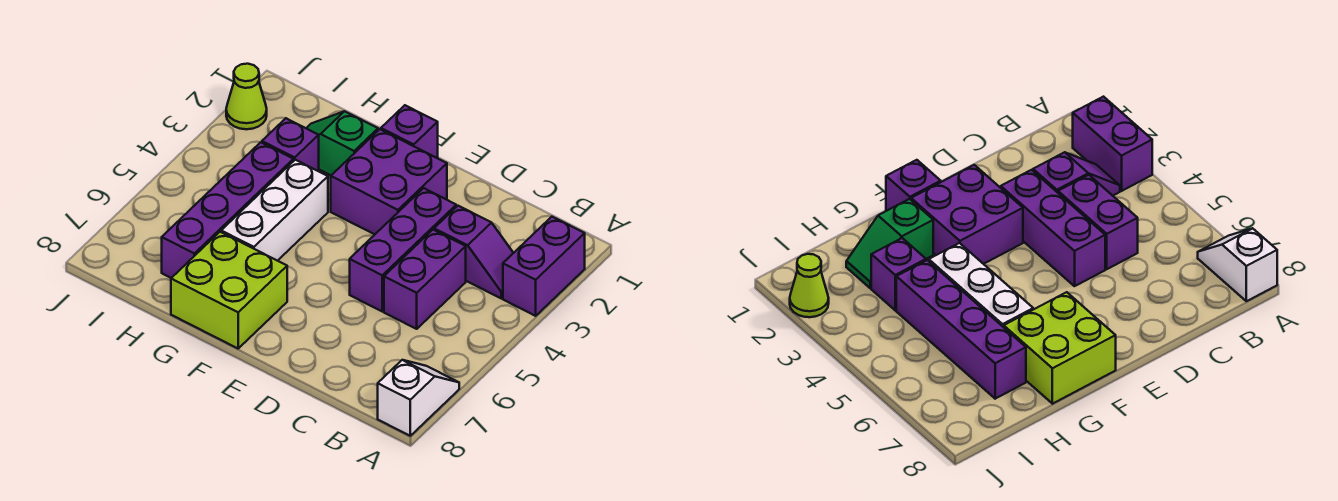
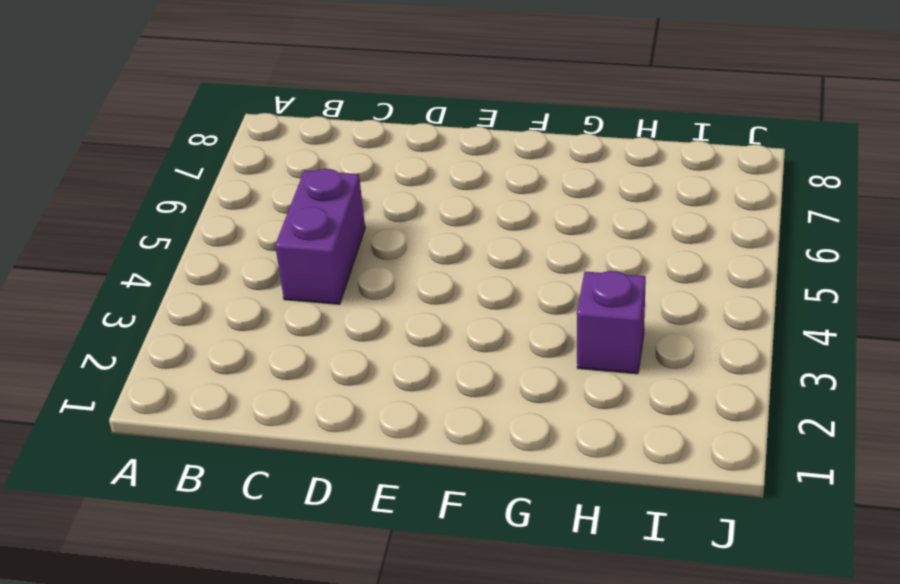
none -> purple brick A2:A3 level 1
none -> white slope A7:A8 level 1 top 8
none -> purple slope B3:C3 level 1 top C

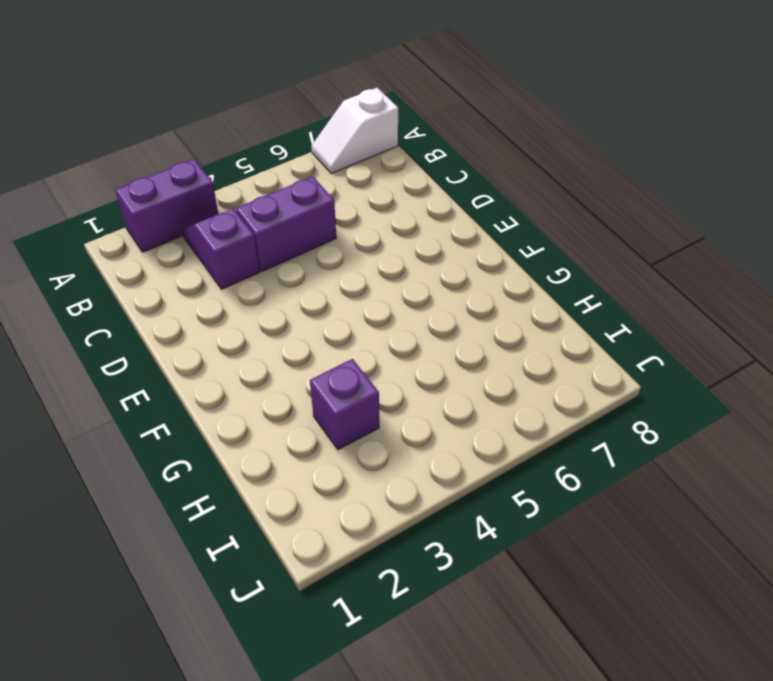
none -> purple brick D3:D5 level 1
none -> purple brick E2:F3 level 1
none -> purple brick F1 level 1

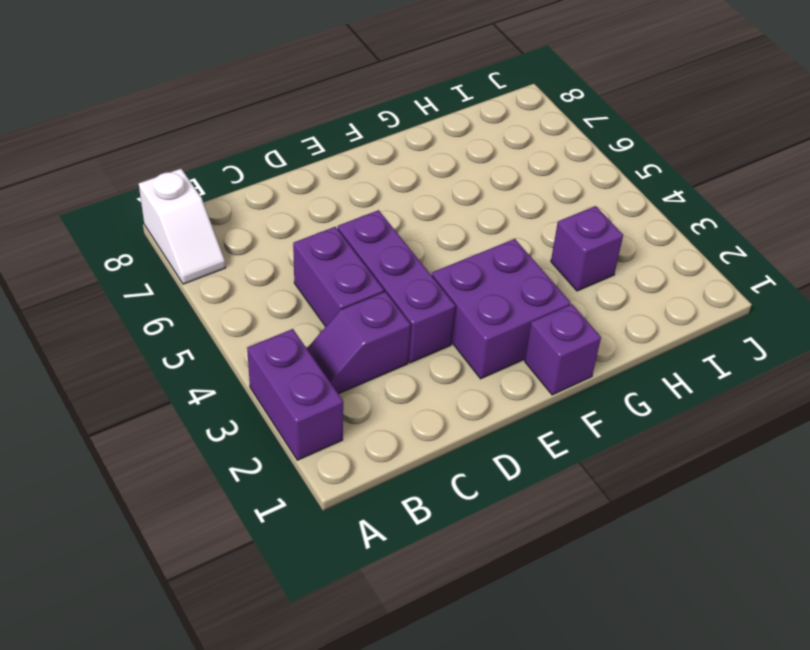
none -> lime brick F7:G8 level 1
none -> green slope G2:H2 level 1 top G
none -> white brick G4:G6 level 1

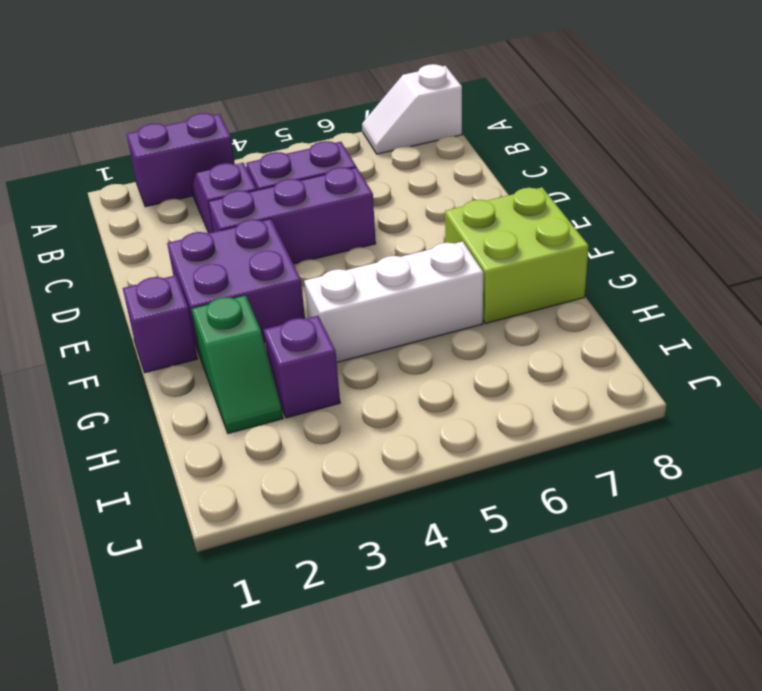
none -> purple brick H4:H7 level 1
none -> lime cone J2 level 1

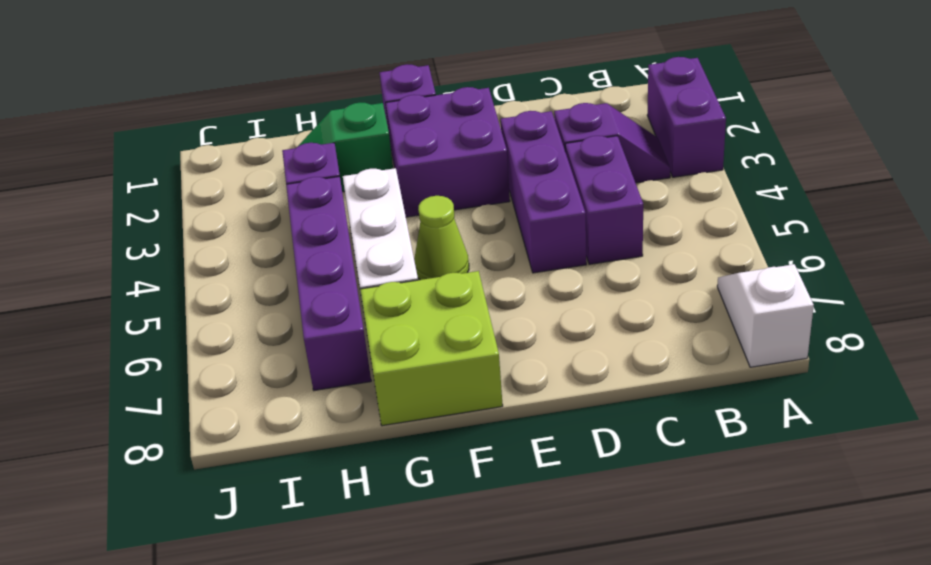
lime cone F5 level 1 -> lime cone J2 level 1

